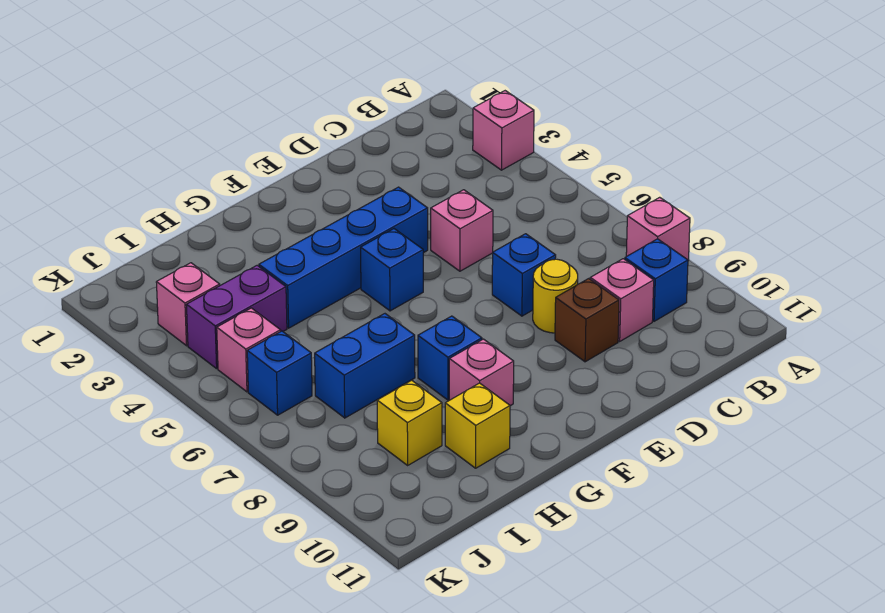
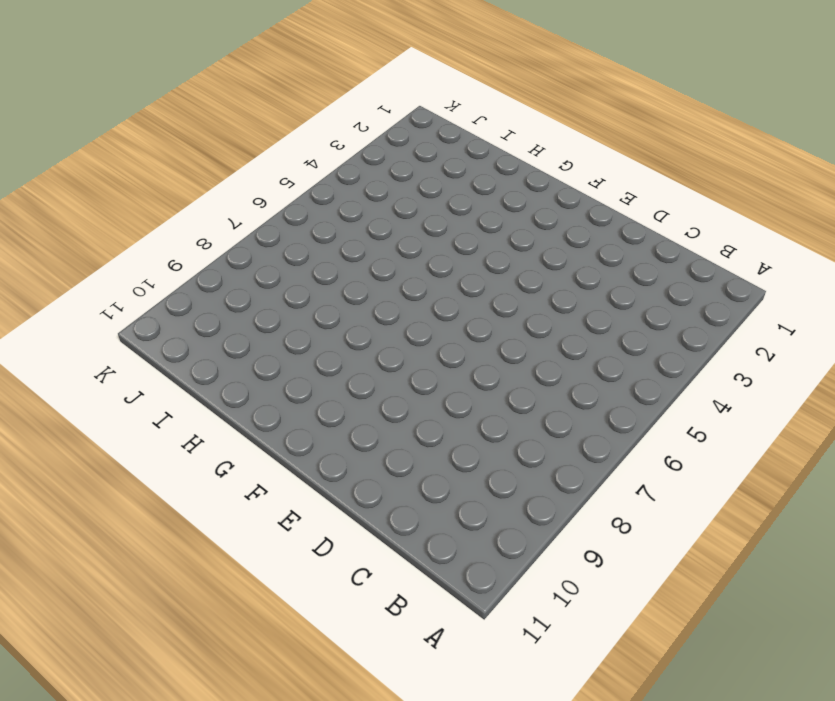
none -> pink brick A3 level 1
none -> pink brick A8 level 1
none -> blue brick B9 level 1

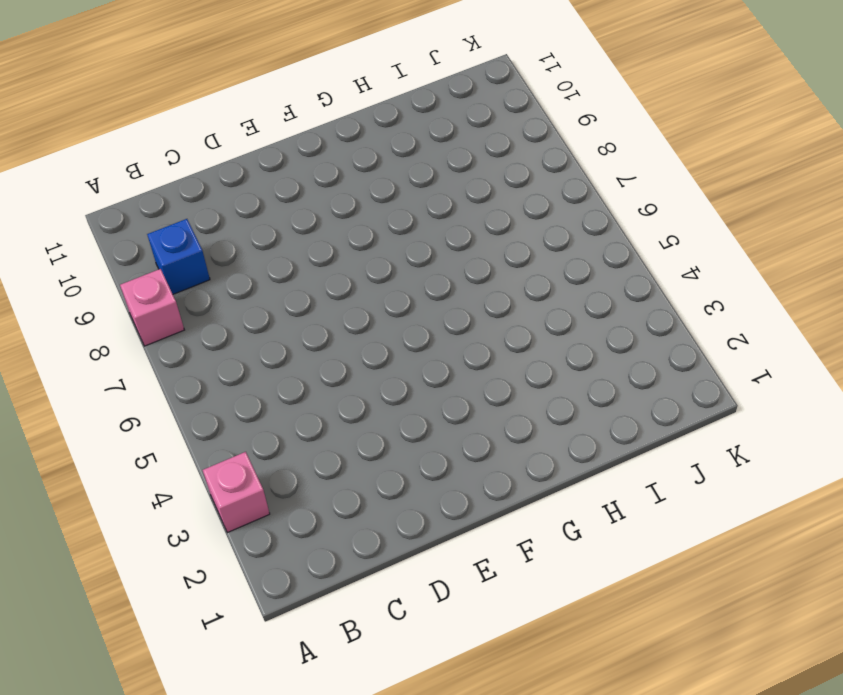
none -> pink brick C9 level 1
none -> pink brick D5 level 1
none -> blue brick D7 level 1

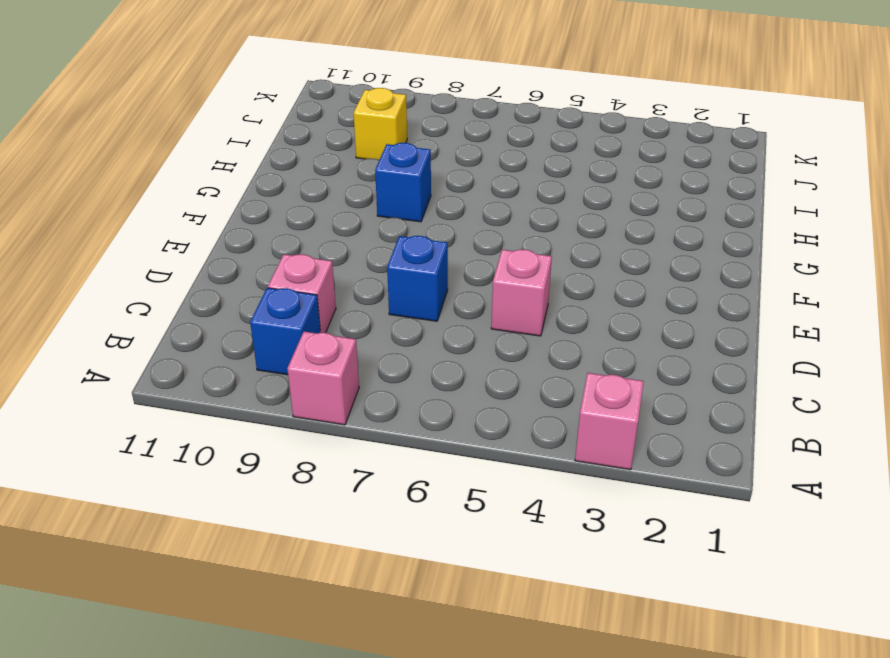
none -> yellow round brick D8 level 1
none -> brown brick D9 level 1
none -> blue brick E4:H4 level 1

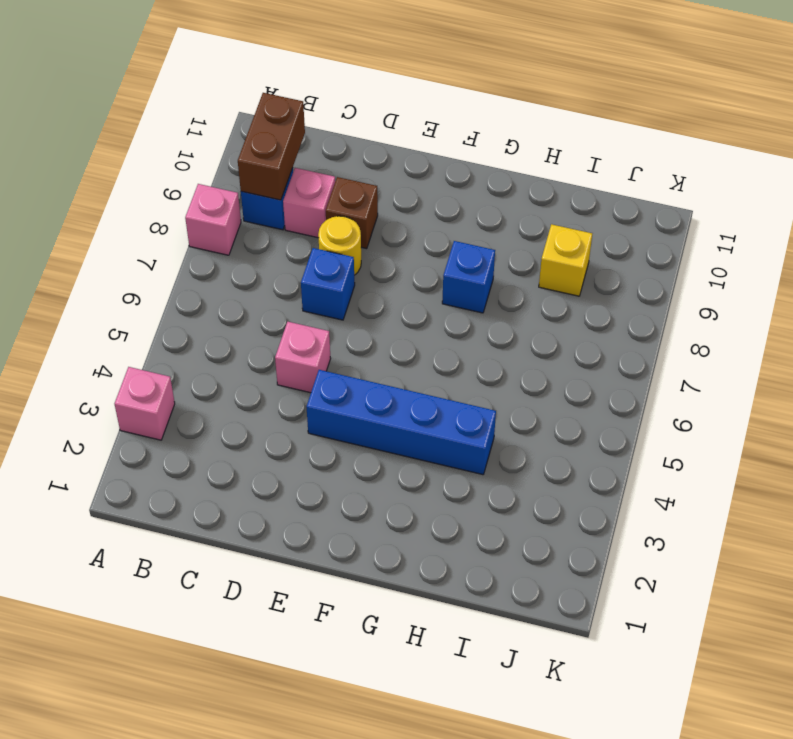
brown brick B9:B10 level 2 -> none
none -> blue brick F5 level 1
none -> pink brick G9 level 1
none -> blue brick H7:I7 level 1

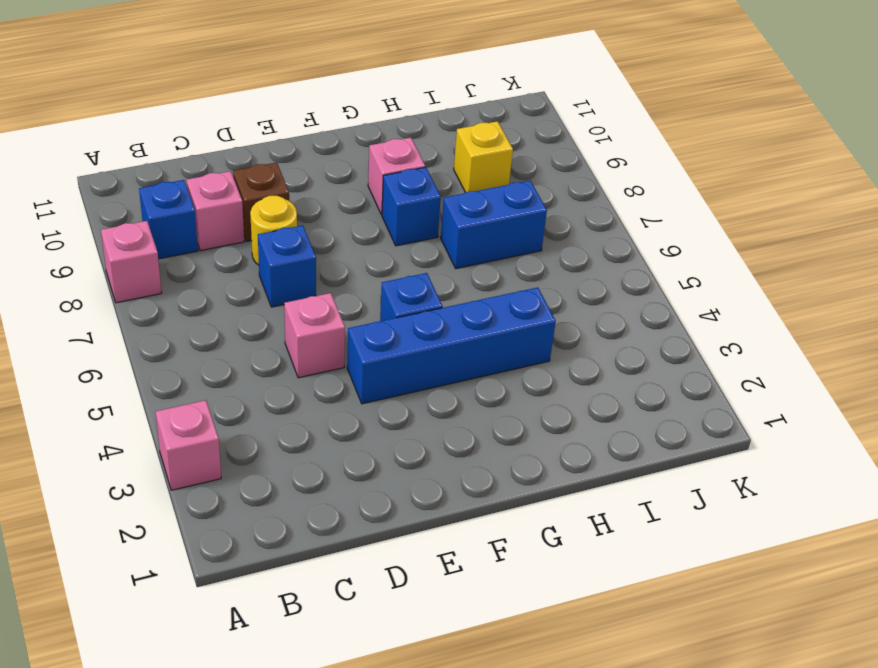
none -> yellow brick H10 level 1
none -> purple brick I4:J4 level 1
none -> pink brick J3 level 1

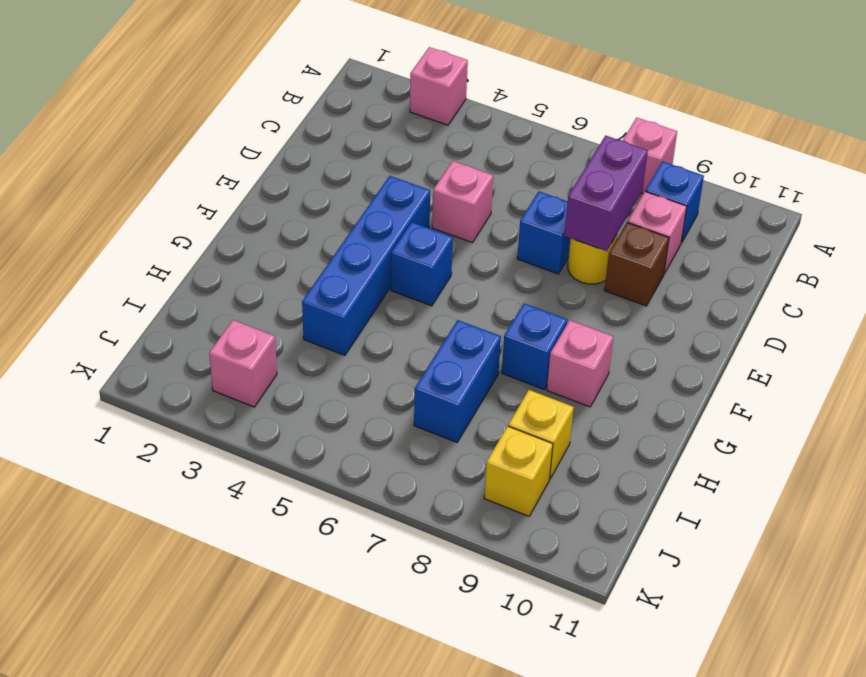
purple brick C8:D8 level 2 -> purple brick I4:J4 level 1
yellow brick J9 level 1 -> yellow brick H10 level 1
none -> pink brick J5 level 1
none -> blue brick J6 level 1

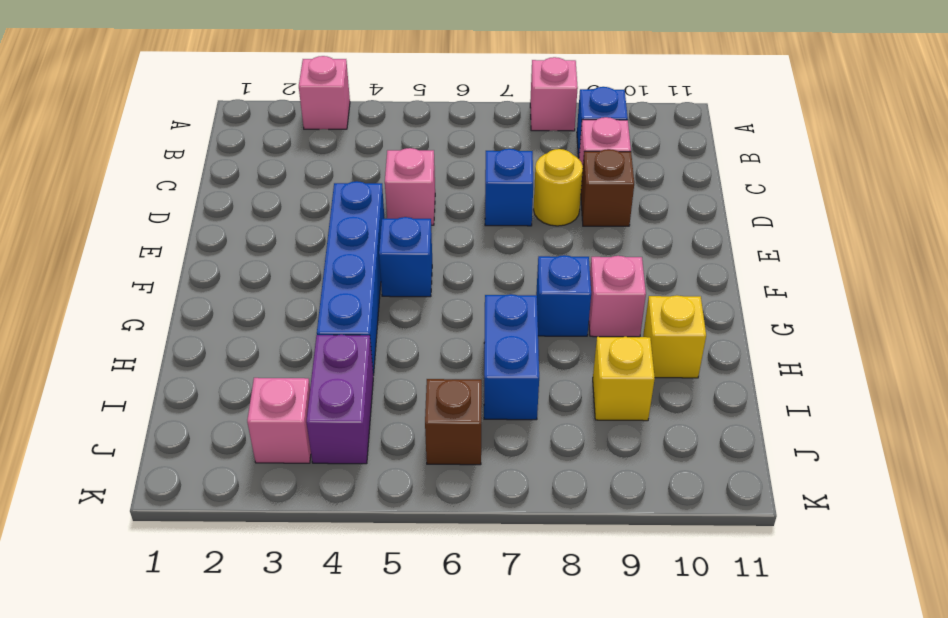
brown brick J6 level 1 -> blue brick J6 level 1
none -> pink brick J5 level 1

